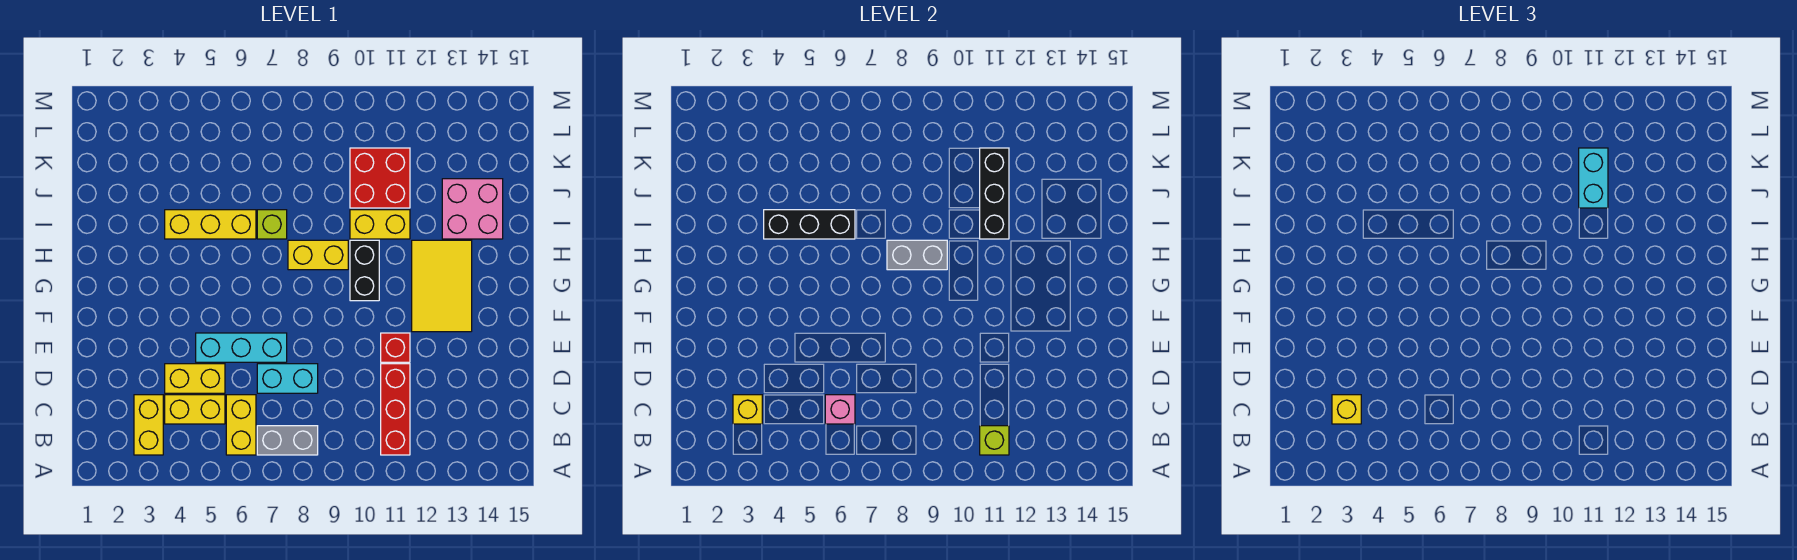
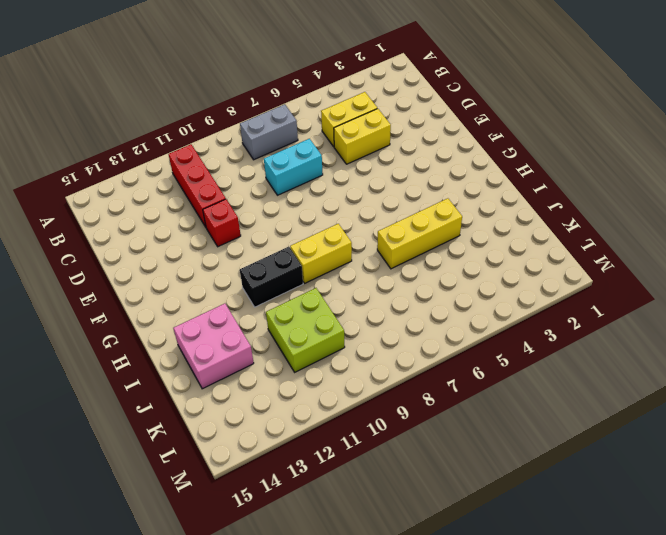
black brick H10:H11 level 1 -> black brick G10:H10 level 1
lime brick J10:K11 level 1 -> red brick J10:K11 level 1
none -> yellow brick B3:C3 level 1
none -> yellow brick B6:C6 level 1
none -> cyan brick E5:E7 level 1

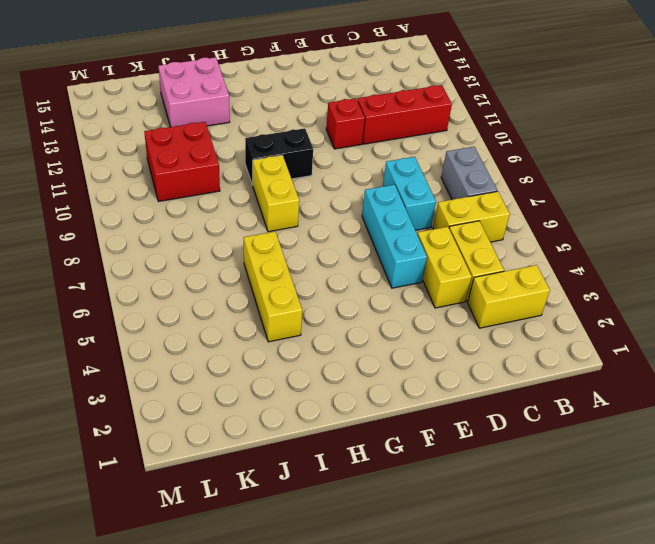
none -> yellow tile F12:H13 level 1
none -> lime brick I7 level 1
none -> yellow brick I10:I11 level 1

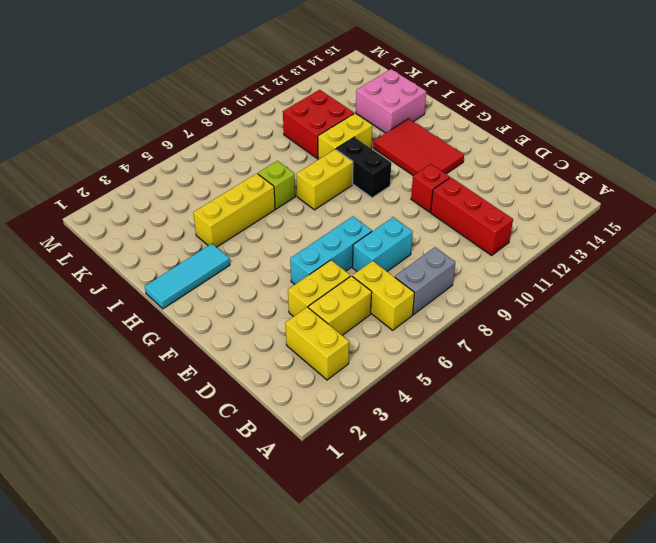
red tile F12:H13 level 1 -> yellow tile F12:H13 level 1
cyan tile H1:H3 level 1 -> none
none -> lime brick B11 level 2
none -> yellow brick C3 level 2
none -> pink brick C6 level 2

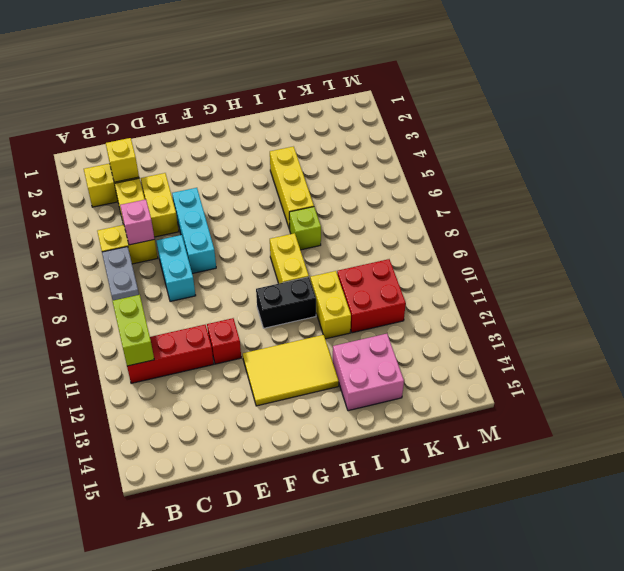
lime brick B10:B11 level 2 -> lime brick B11 level 2
none -> grey brick H8:H9 level 2
none -> black brick I4:I6 level 2
none -> black brick I11:K11 level 2

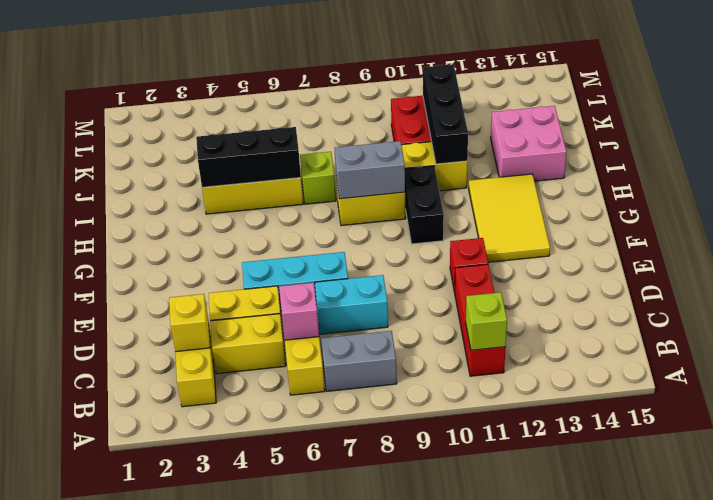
none -> yellow brick C3 level 3
none -> cyan brick J11:K11 level 3

